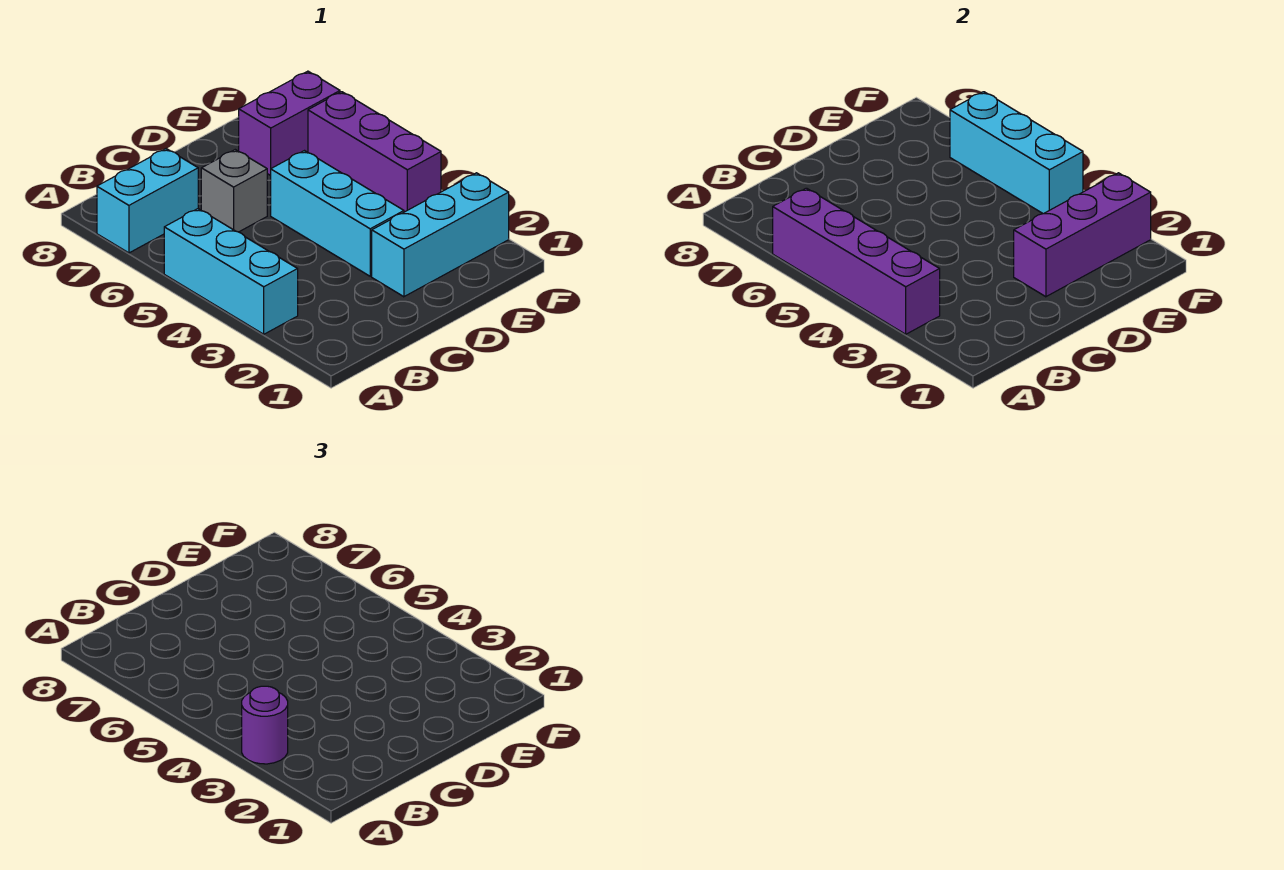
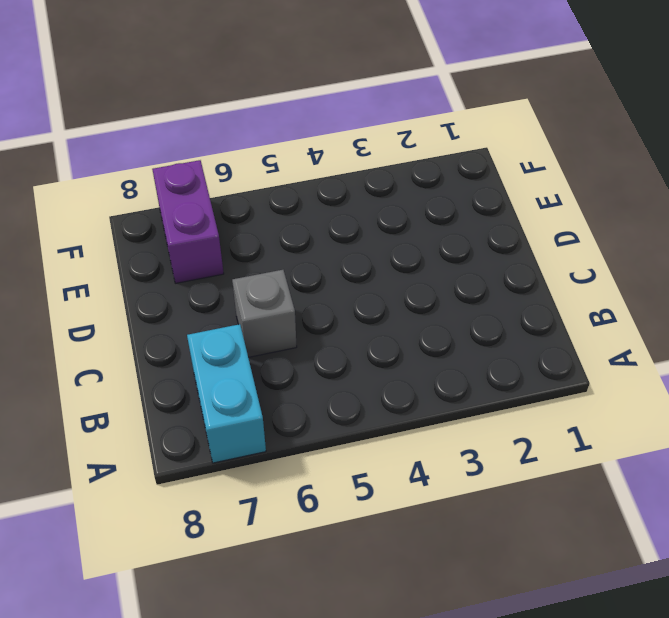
none -> cyan brick A3:A5 level 1
none -> cyan brick D2:F2 level 1

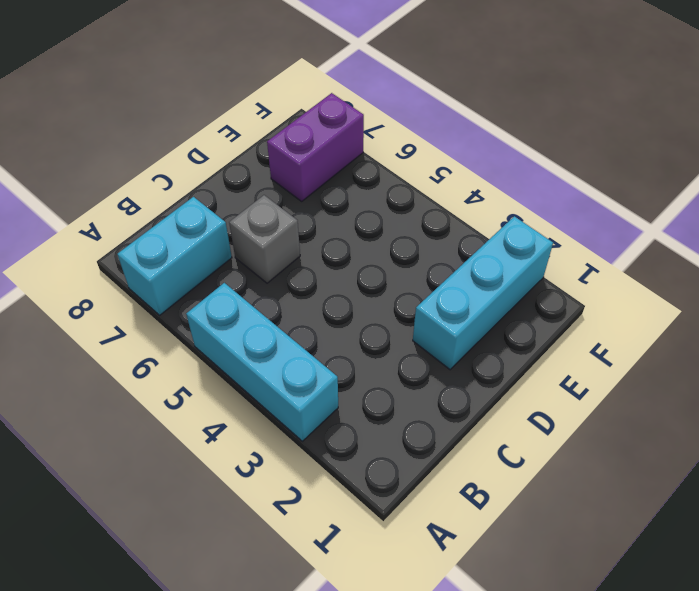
none -> cyan brick D3:D5 level 1
none -> purple brick F4:F6 level 1

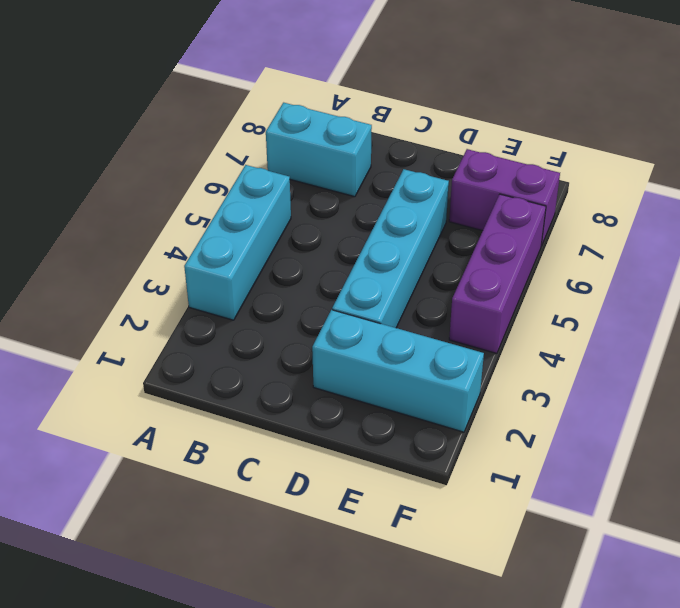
cyan brick D3:D6 level 1 -> cyan brick D3:D5 level 1
none -> grey brick C6 level 1
none -> purple brick A3:A6 level 2

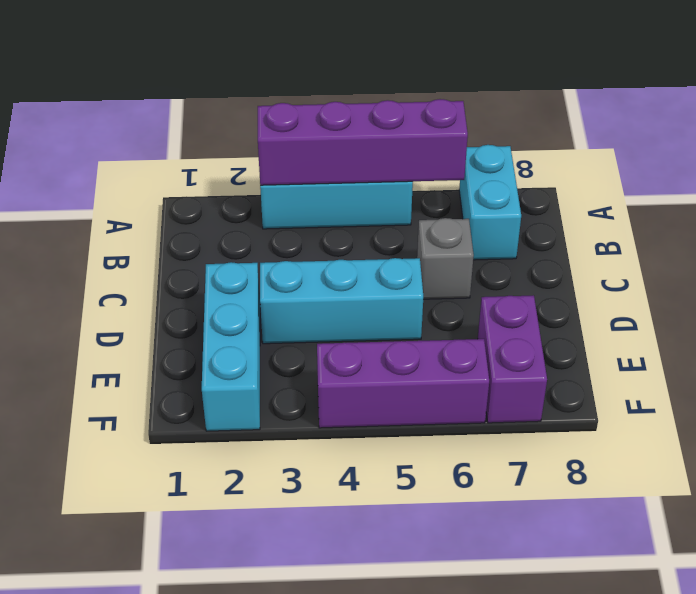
none -> purple brick D2:F2 level 2
none -> cyan brick F4:F6 level 2

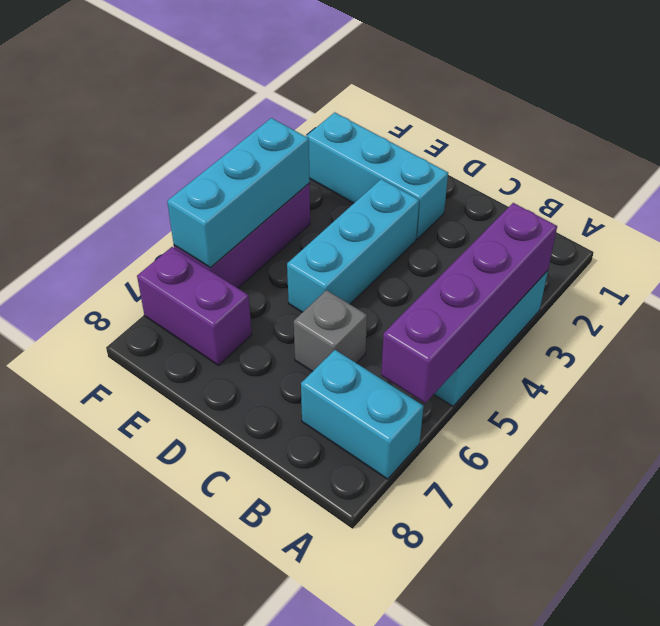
none -> purple brick D2:F2 level 2
none -> purple round brick A3 level 3

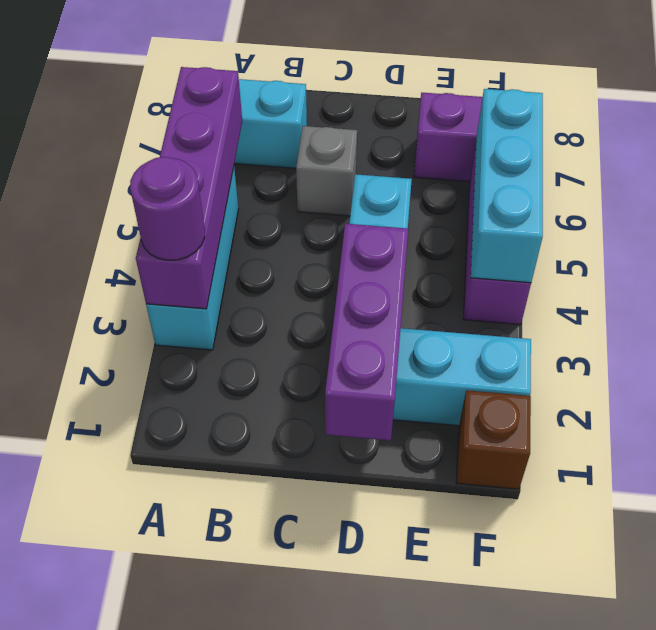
purple brick D1:D3 level 2 -> purple brick D2:F2 level 2
brown brick F1 level 1 -> none

